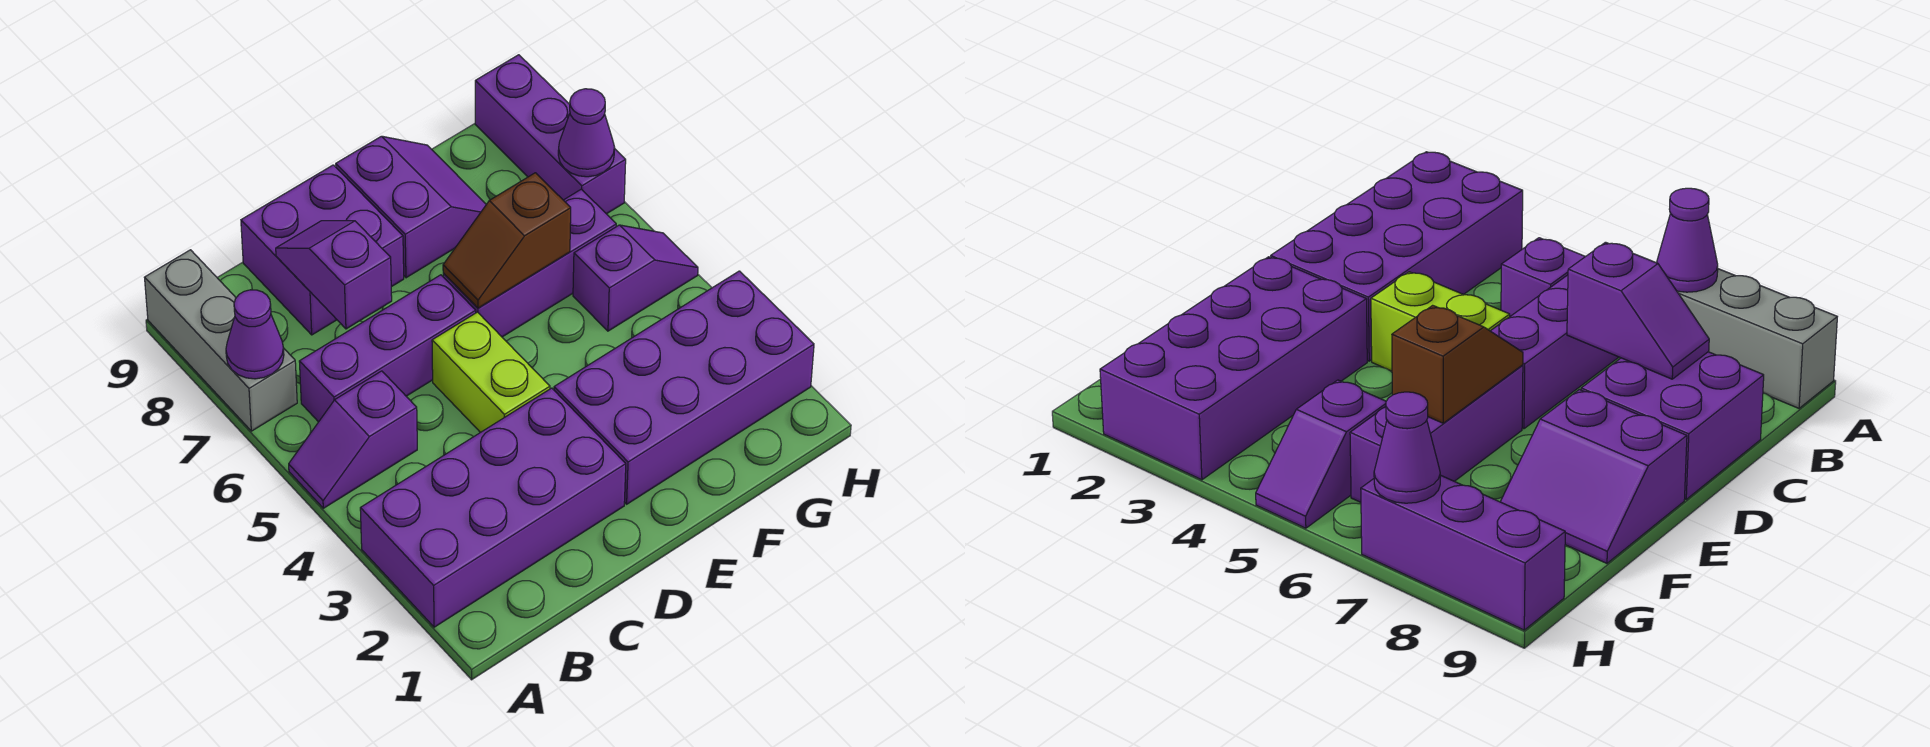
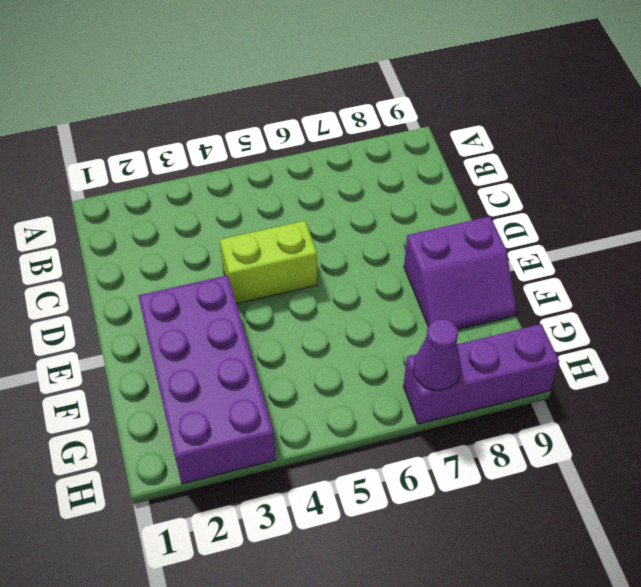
none -> purple brick A2:D3 level 1
none -> purple slope A5:B5 level 1 top B
none -> grey brick A7:A9 level 1

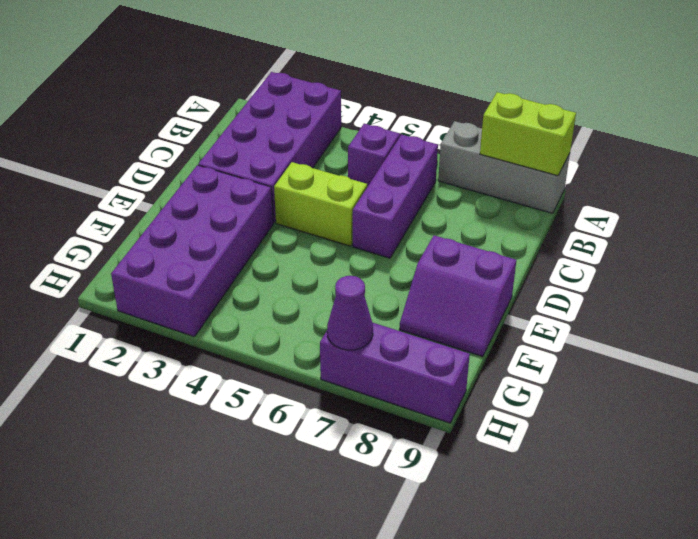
lime brick A8:A9 level 2 -> none
none -> purple brick C8:D9 level 1
none -> purple brick E6:G6 level 1
none -> purple slope G5:H5 level 1 top G

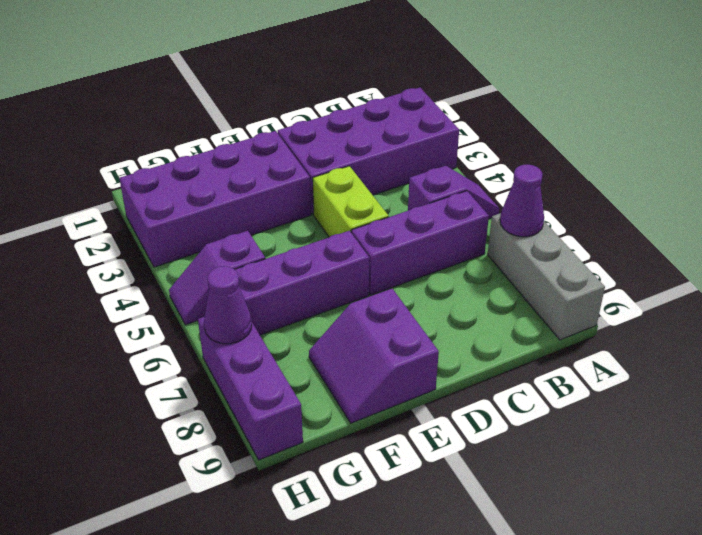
none -> purple brick C8:D9 level 1
none -> purple slope C7:C8 level 2 top 7
none -> brown slope E6:F6 level 2 top F

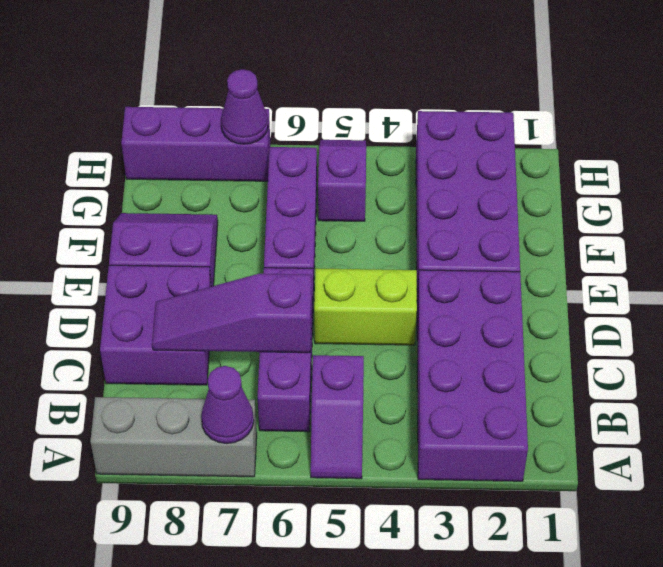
purple slope C6:C8 level 2 top 6 -> purple slope C7:C8 level 2 top 7
none -> brown slope E6:F6 level 2 top F

